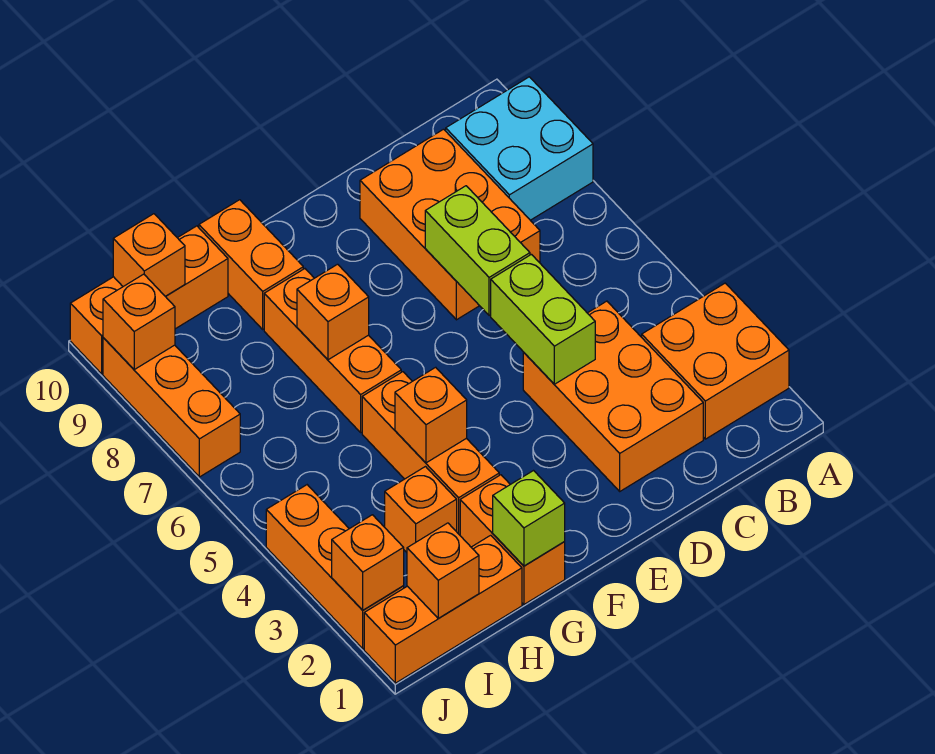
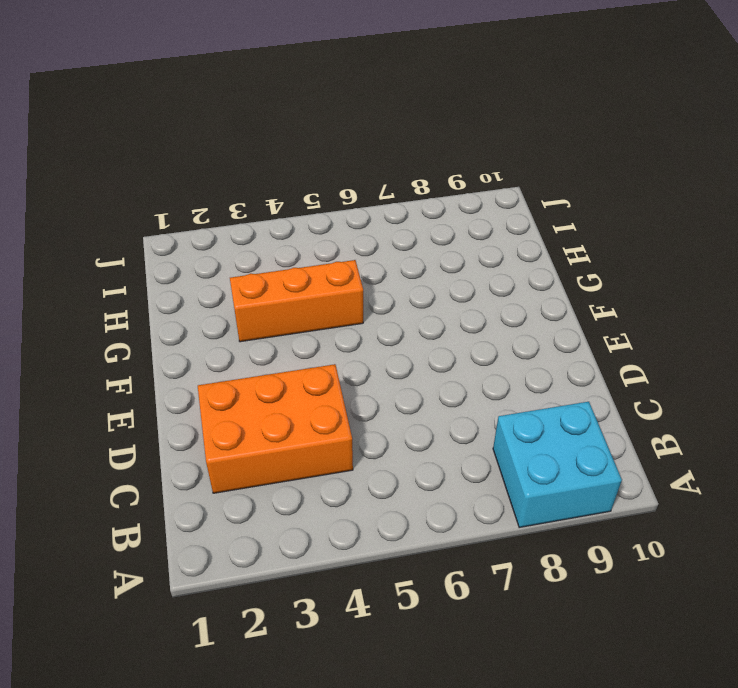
none -> orange brick A2:B3 level 1
none -> orange brick C7:D9 level 1
none -> orange brick G1:G2 level 1

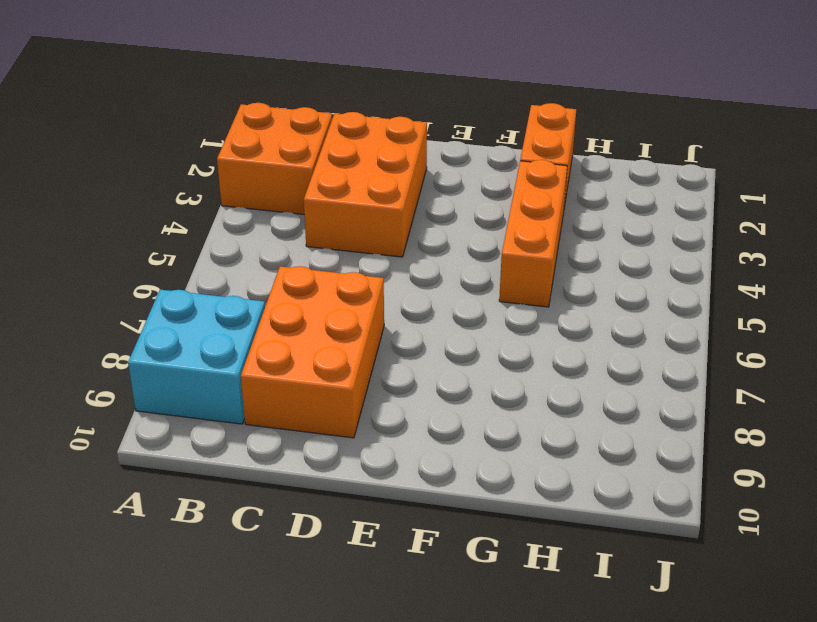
none -> orange brick G6:G8 level 1
none -> orange brick G9:G10 level 1
none -> orange brick H1:J1 level 1

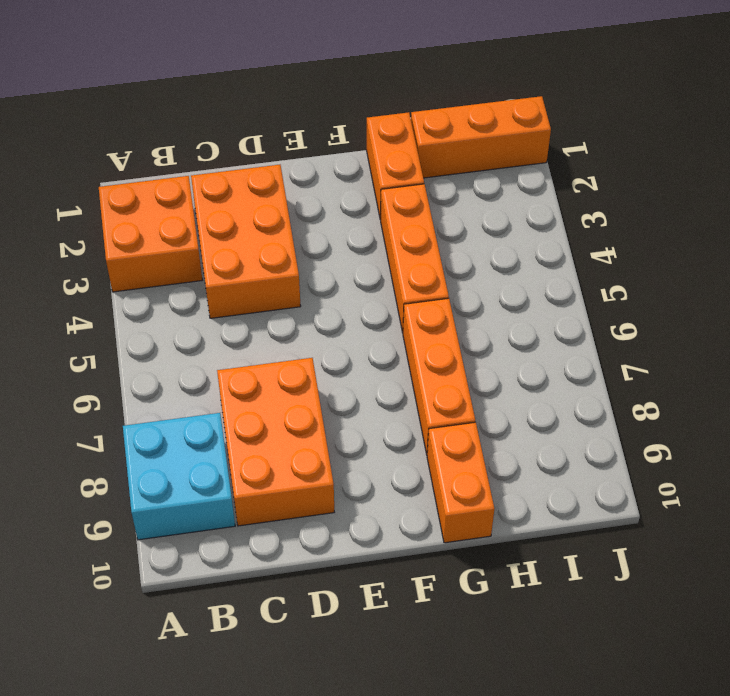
none -> orange brick H3 level 1
none -> orange brick H10:J10 level 1
none -> orange brick J2:J4 level 1

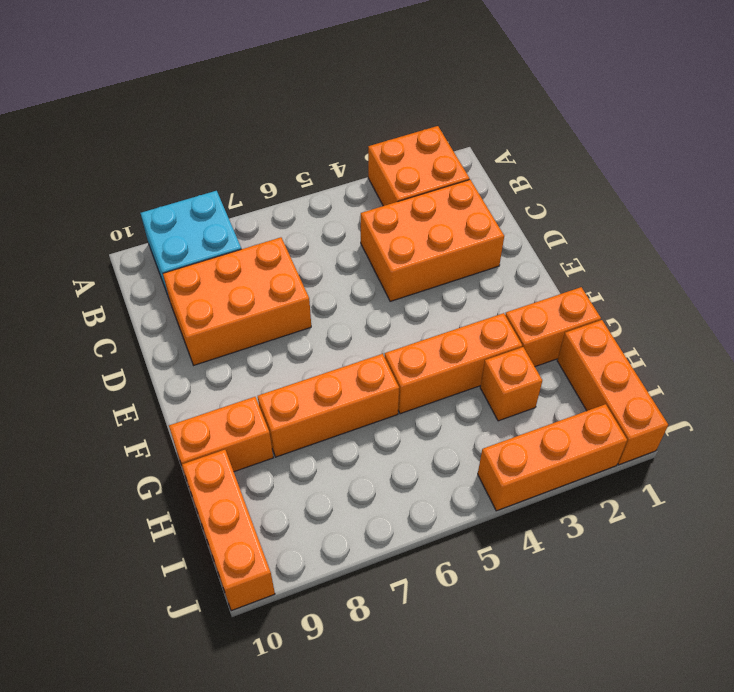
none -> orange brick J7:J9 level 1
none -> lime brick D4:D5 level 2
none -> lime brick D6:D7 level 2

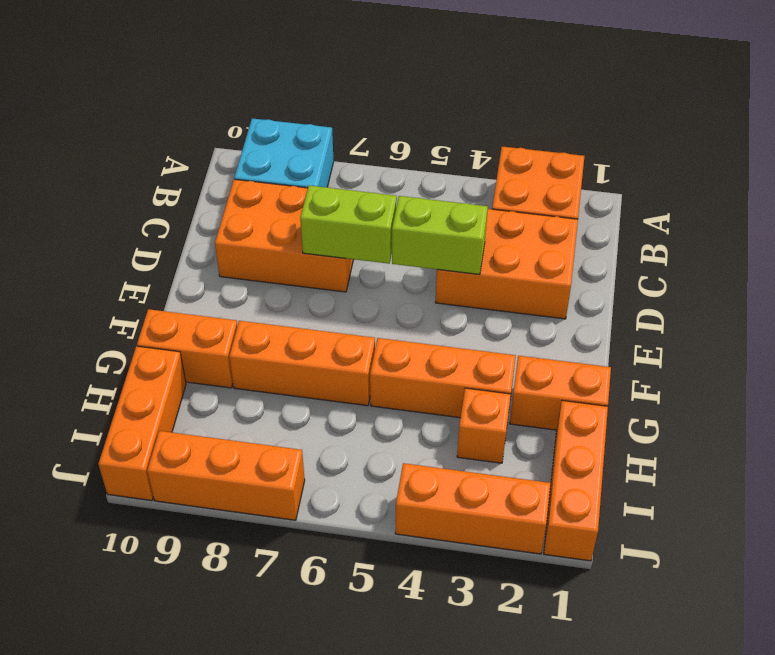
none -> lime brick G1 level 2
none -> orange brick G4 level 2
none -> orange brick G7 level 2

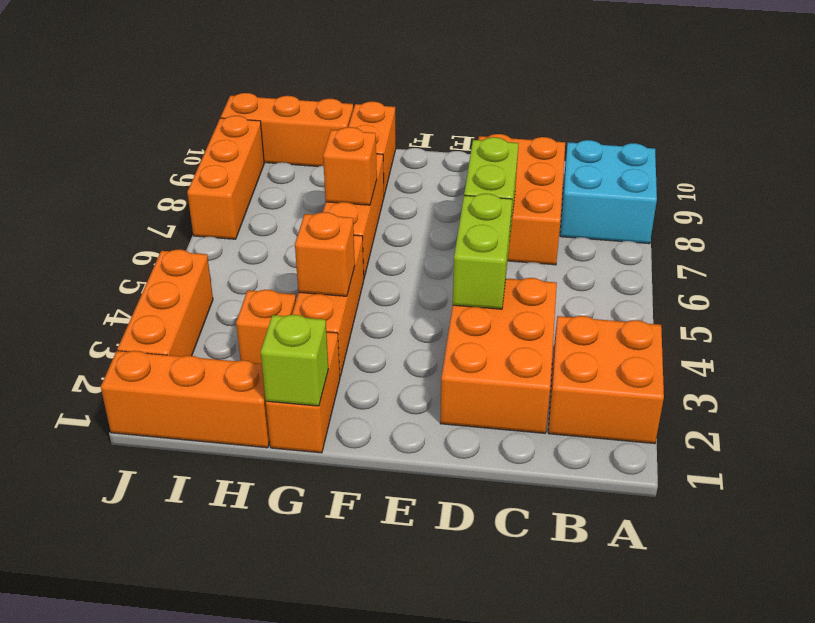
none -> orange brick I1 level 2
none -> orange brick I10 level 2
none -> orange brick J2 level 2

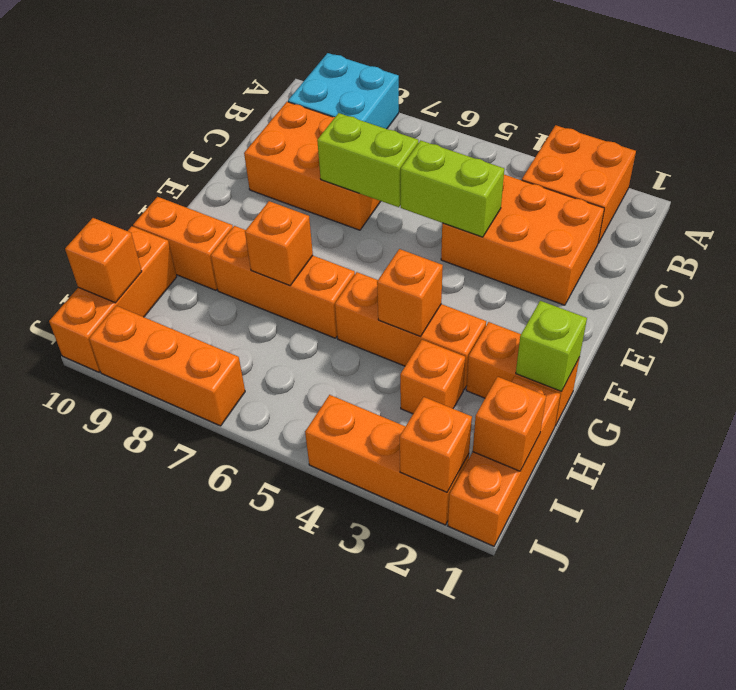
none -> orange brick J9 level 2

